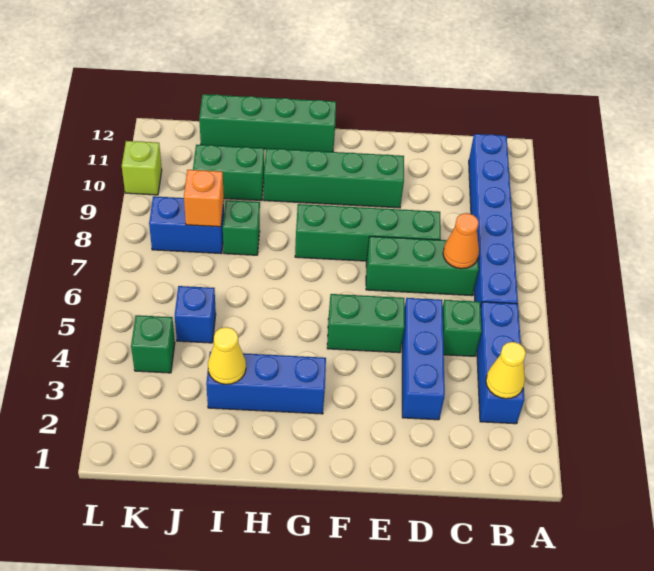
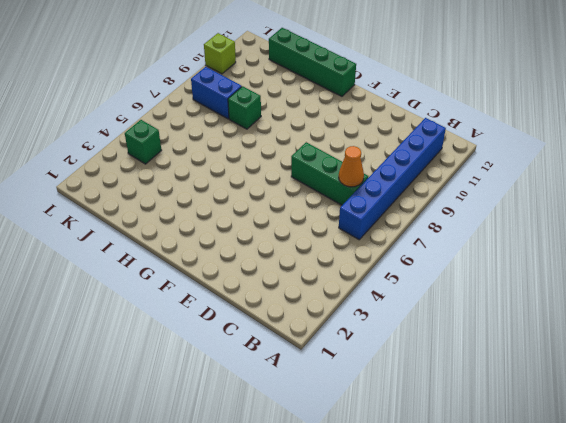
none -> blue brick B3:B5 level 1
none -> green brick C5 level 1
none -> blue brick D3:D5 level 1

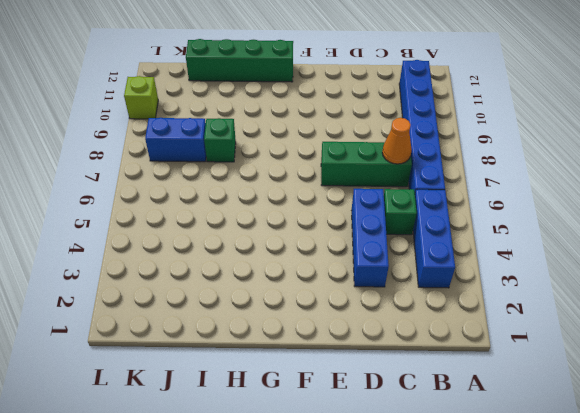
none -> green brick D8:G8 level 1
none -> green brick E5:F5 level 1
none -> green brick E10:H10 level 1

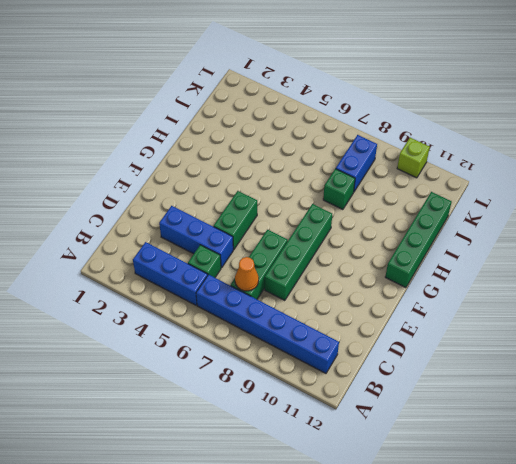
none -> green brick E10:H10 level 1
none -> blue brick G3:I3 level 1
none -> green brick I10:J10 level 1

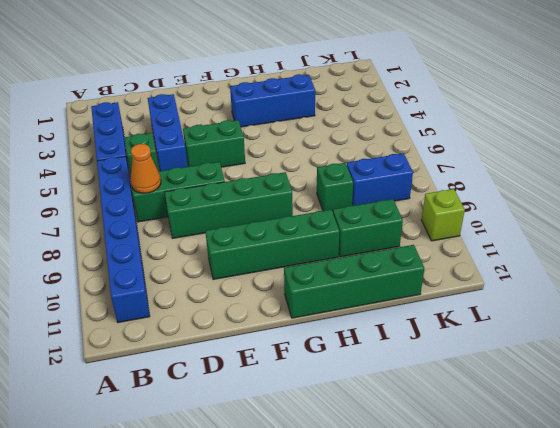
none -> blue brick J5 level 1
none -> green brick K4 level 1
none -> yellow cone B3 level 2

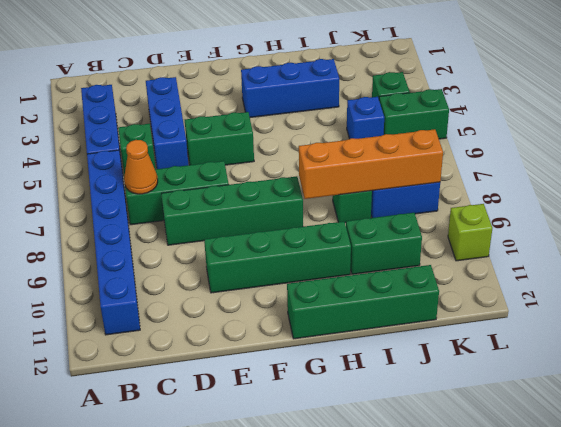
orange brick H8:K8 level 2 -> orange brick J8 level 2
green brick K5:L5 level 1 -> none
none -> yellow cone B3 level 2
none -> yellow cone I3 level 2

